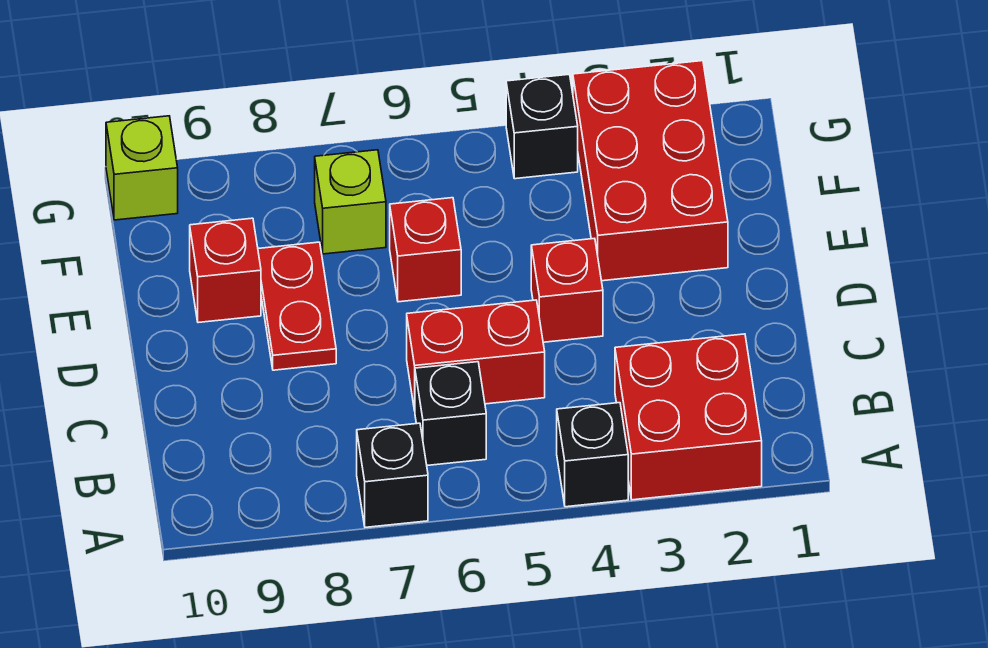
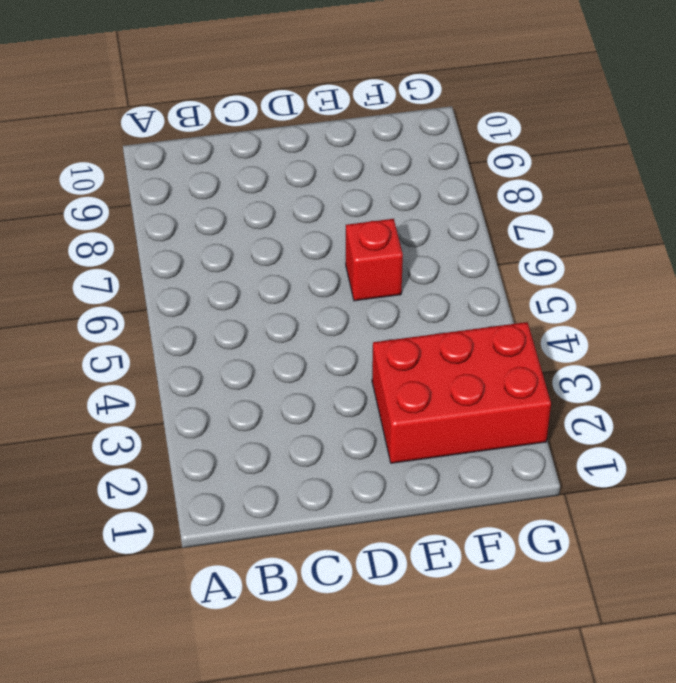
none -> red brick A2:B3 level 1
none -> black brick A4 level 1
none -> black brick A7 level 1

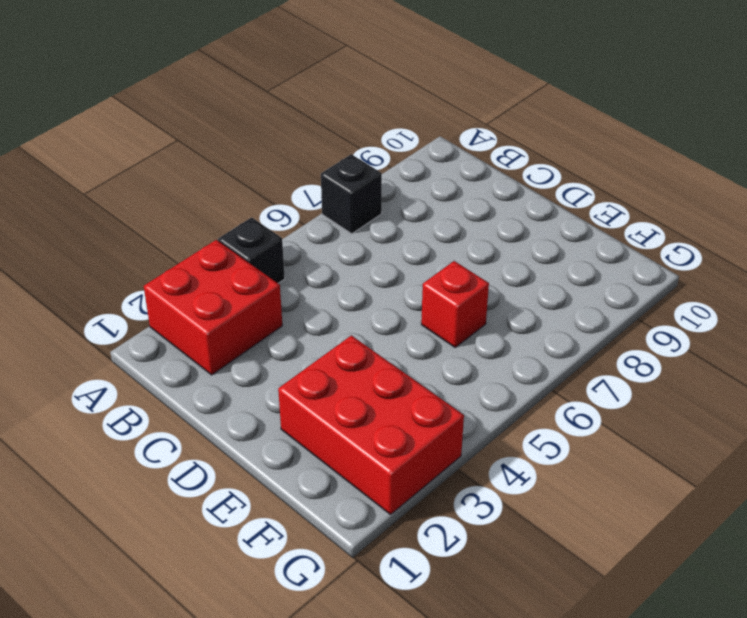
none -> black brick B6 level 1
none -> red brick C5:C6 level 1
none -> red brick D4 level 1

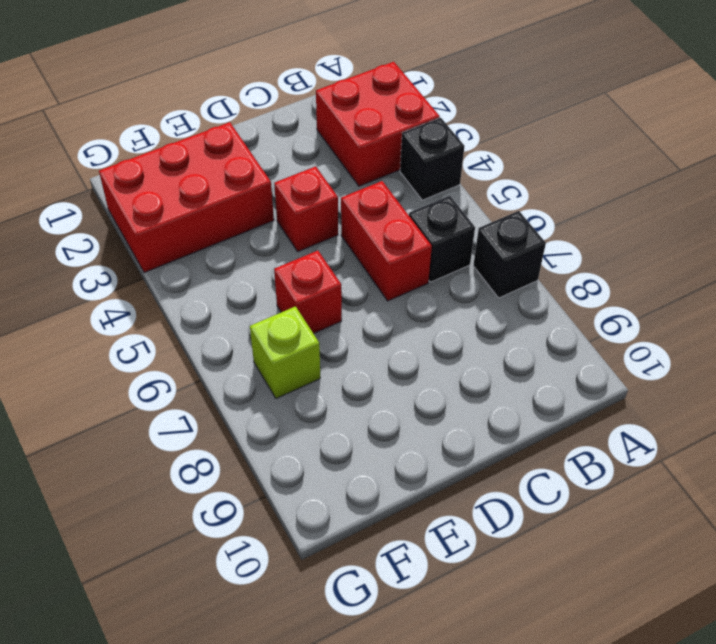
none -> red plate D8:E8 level 1
none -> red brick E9 level 1
none -> black brick G4 level 1

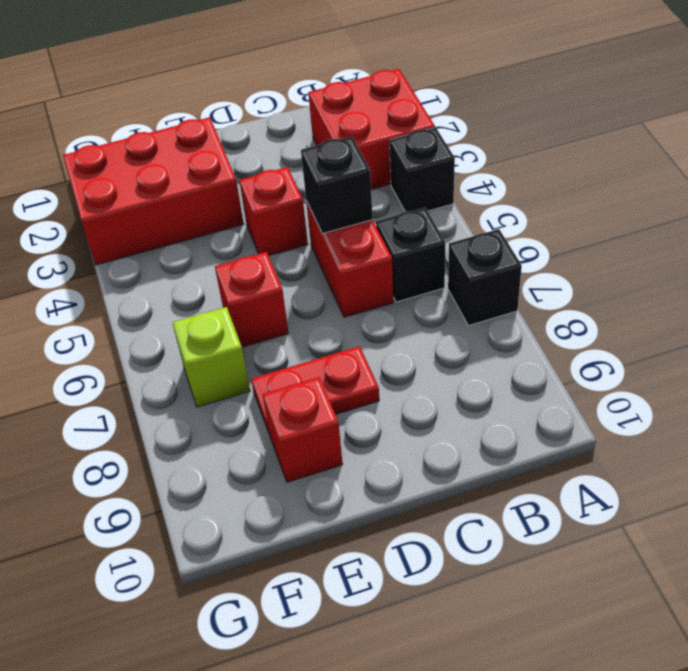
black brick C5 level 2 -> black brick G4 level 1
none -> lime brick G10 level 1

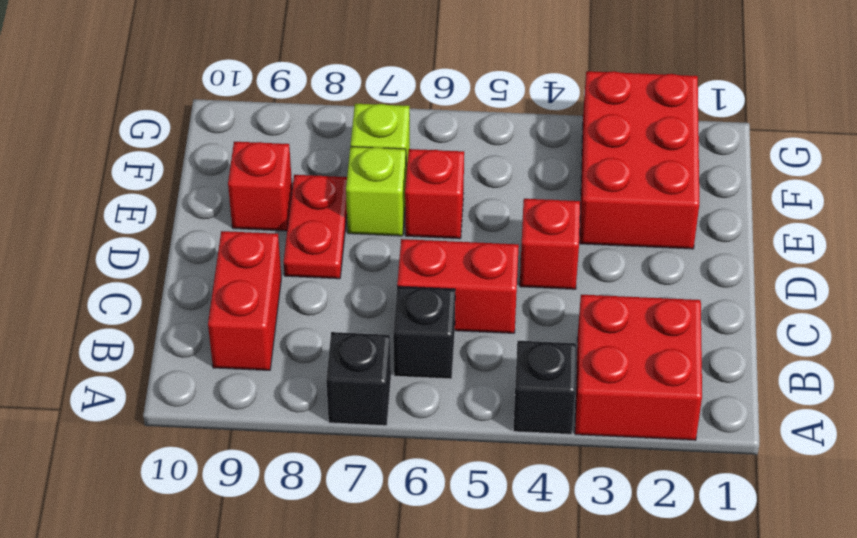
red brick B9:C9 level 1 -> none
lime brick E7 level 1 -> lime brick G10 level 1
none -> black brick G4 level 1

